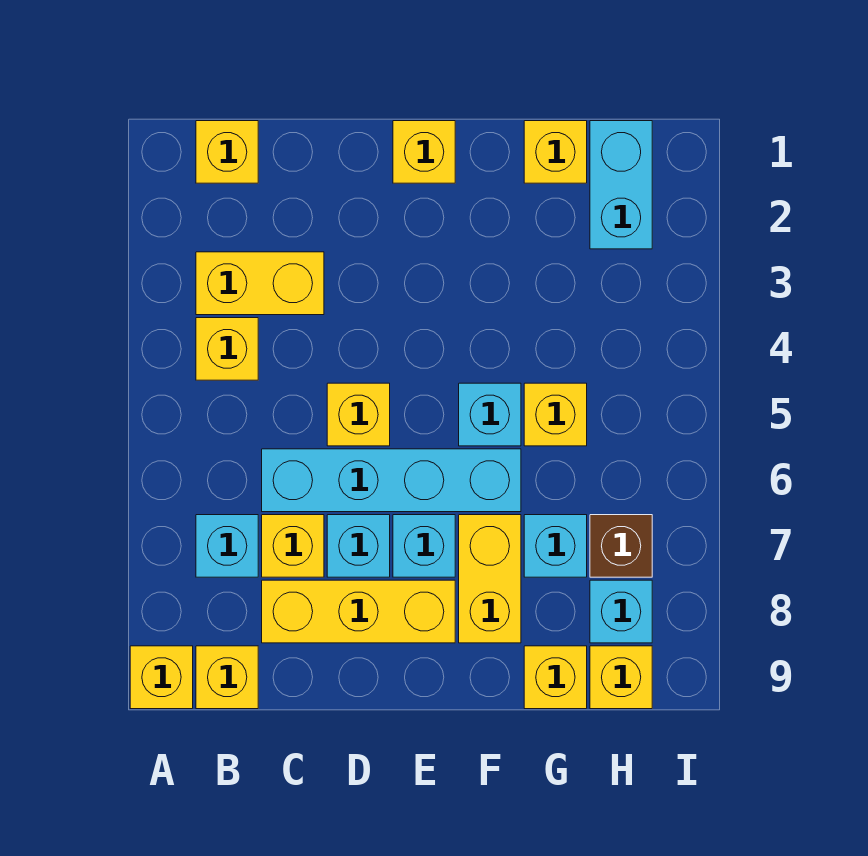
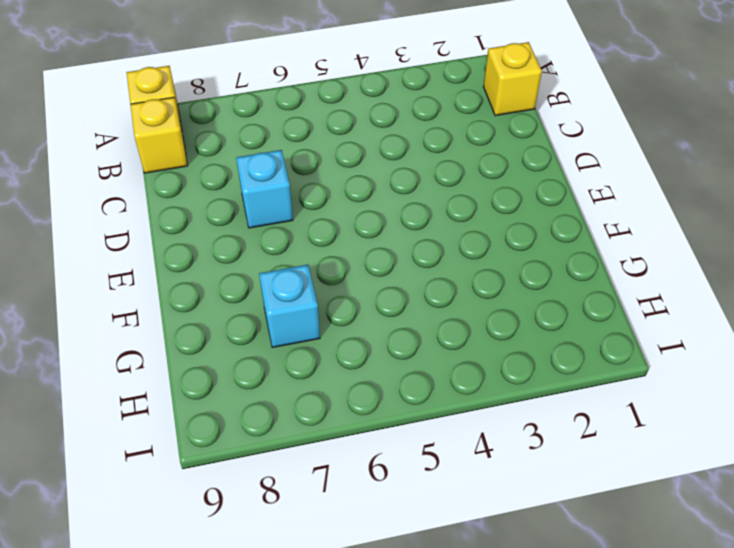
none -> yellow brick B3:C3 level 1
none -> yellow brick B4 level 1
none -> cyan brick B7 level 1

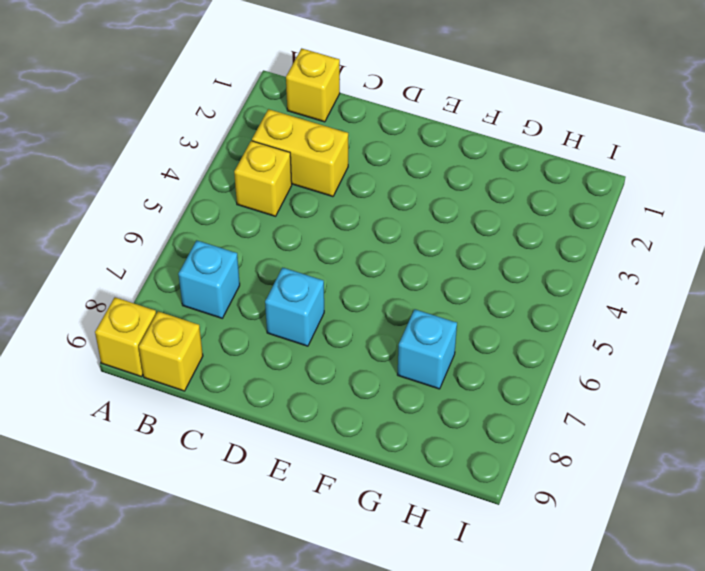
none -> cyan brick C6:F6 level 1
none -> yellow brick C7 level 1
none -> yellow brick C8:E8 level 1

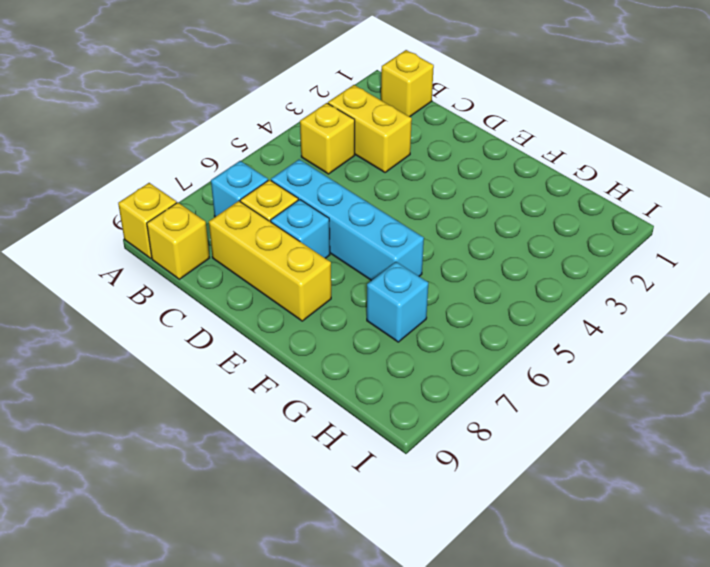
none -> yellow brick D5 level 1
none -> yellow brick E1 level 1
none -> cyan brick E7 level 1

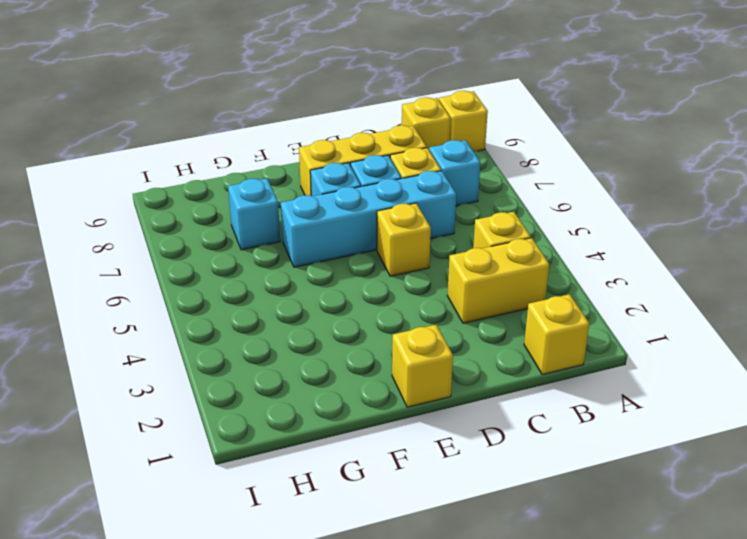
none -> cyan brick F5 level 1
none -> yellow brick F7:F8 level 1
none -> yellow brick G1 level 1

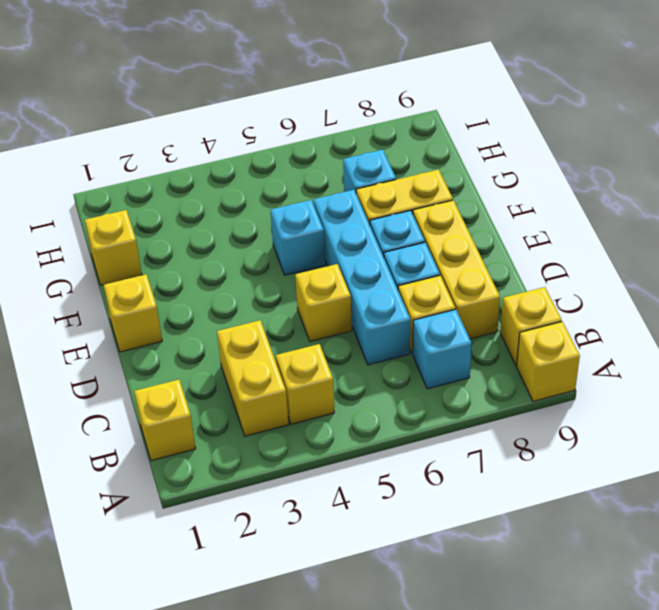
none -> yellow brick G5 level 1
none -> yellow brick G9 level 1
none -> cyan brick H1:H2 level 1

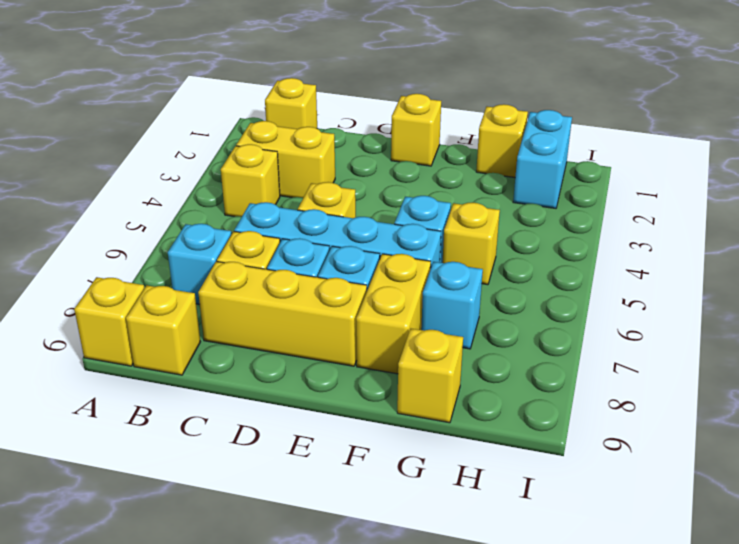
none -> brown brick H7 level 1
none -> cyan brick H8 level 1
none -> yellow brick H9 level 1

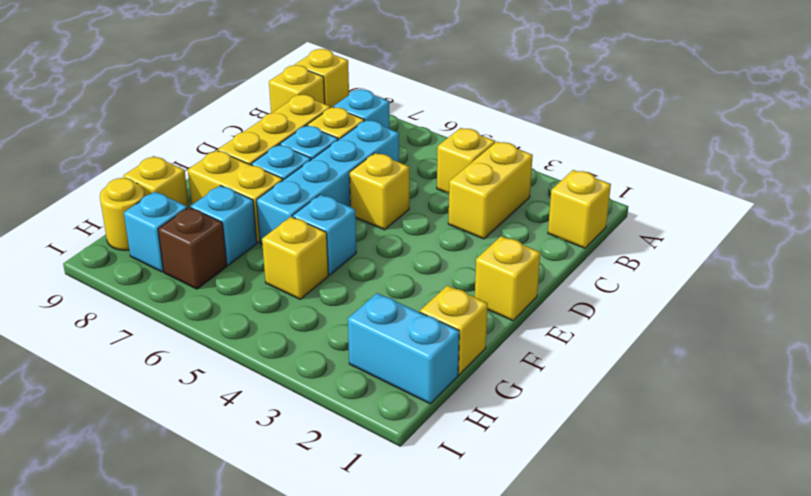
yellow round brick H9 level 1 -> yellow brick H9 level 1

